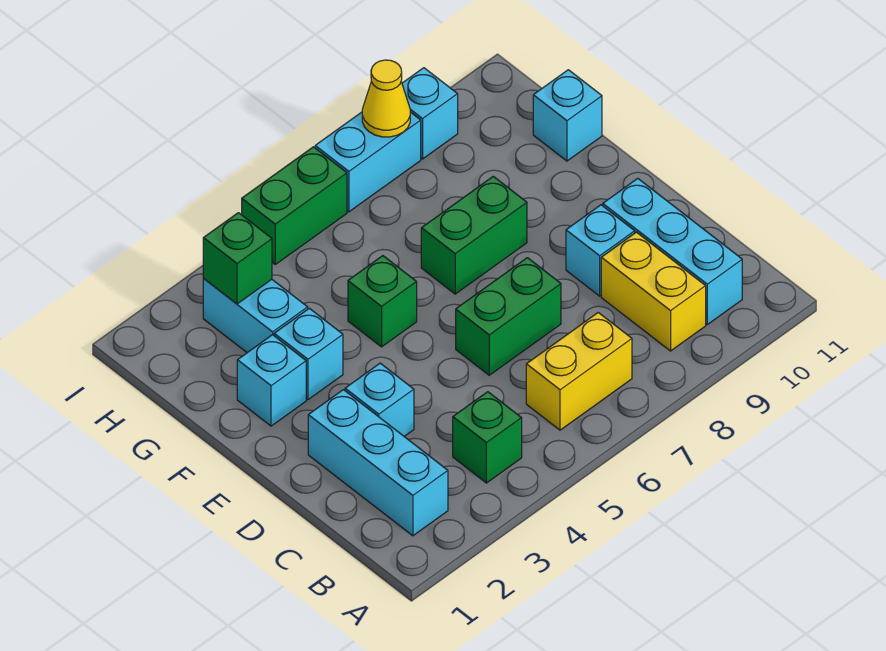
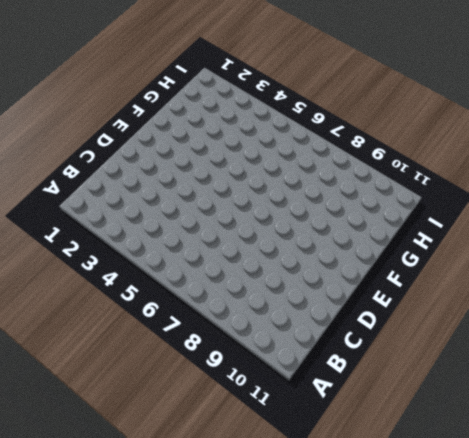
none -> cyan brick B2:D2 level 1
none -> green brick B4 level 1
none -> yellow brick B6:B7 level 1

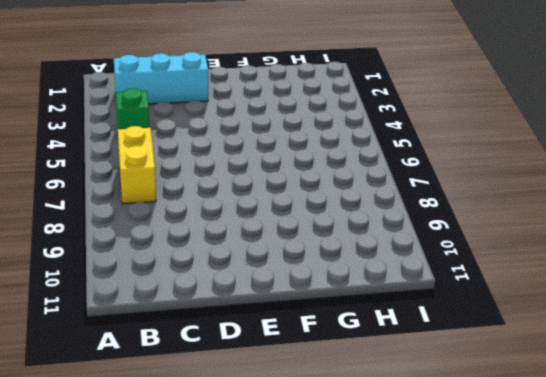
none -> yellow brick B9:C9 level 1
none -> cyan brick B10:D10 level 1
none -> cyan brick D3 level 1

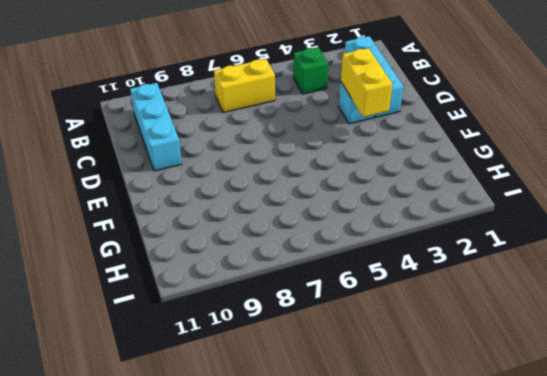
yellow brick D3:E3 level 2 -> yellow brick B9:C9 level 1
none -> green brick D6:D7 level 1
none -> cyan brick D9 level 1
none -> cyan brick F2 level 1

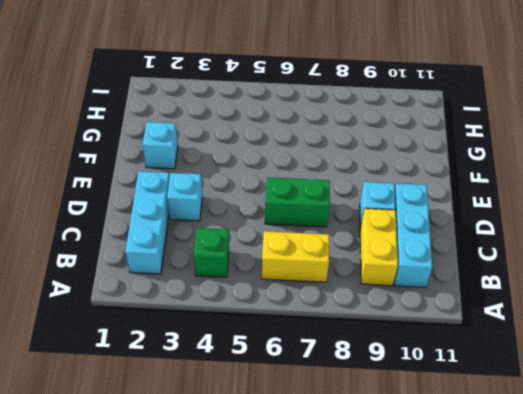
none -> cyan brick F3 level 1
none -> green brick F5 level 1
none -> green brick F7:F8 level 1

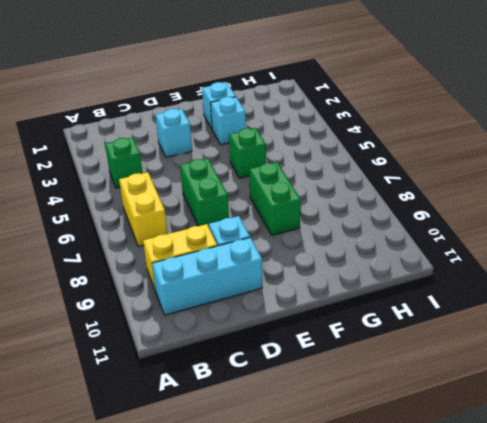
none -> cyan brick B2:D2 level 1
none -> cyan brick G3:H3 level 1
none -> cyan brick G11 level 1

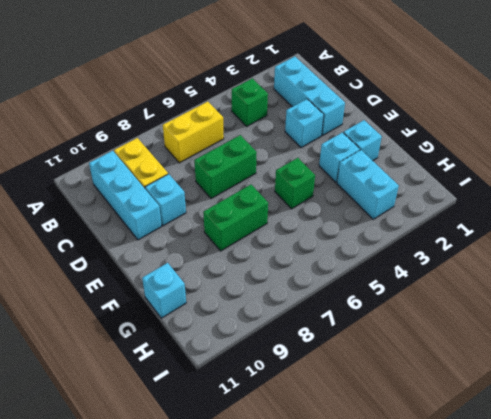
none -> green brick I5:I6 level 1
none -> cyan brick I7:I8 level 1
none -> cyan brick I9 level 1

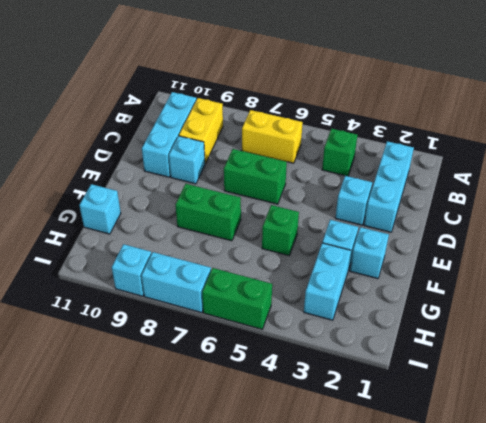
none -> green brick H3 level 2
none -> yellow cone I8 level 2

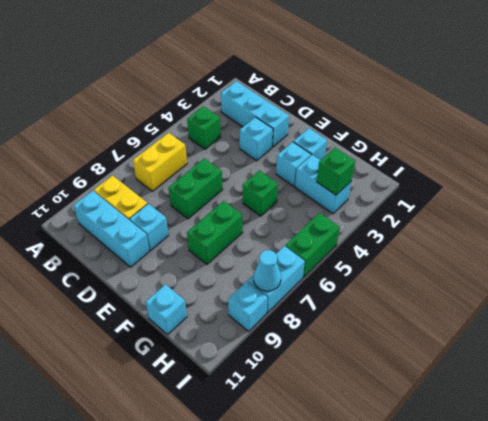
cyan cone I8 level 2 -> yellow cone I8 level 2

